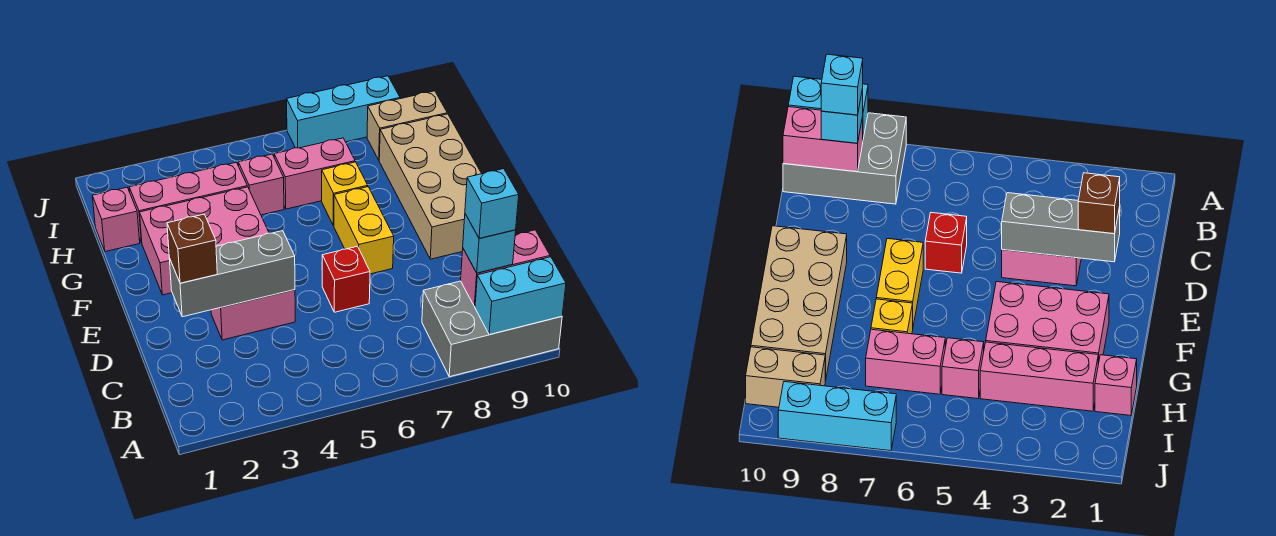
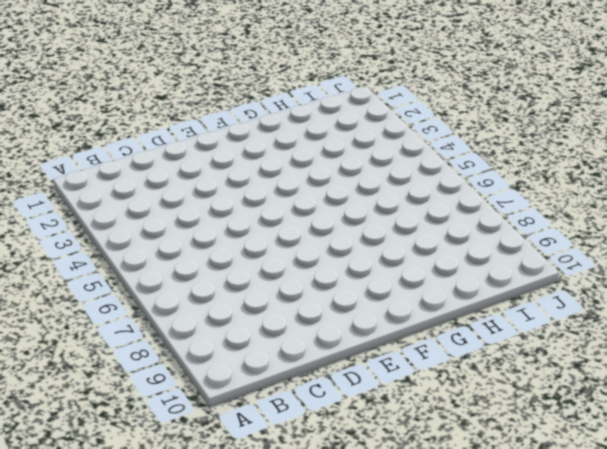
none -> grey brick A8:B10 level 1
none -> pink brick D3:D4 level 1
none -> red brick D6 level 1

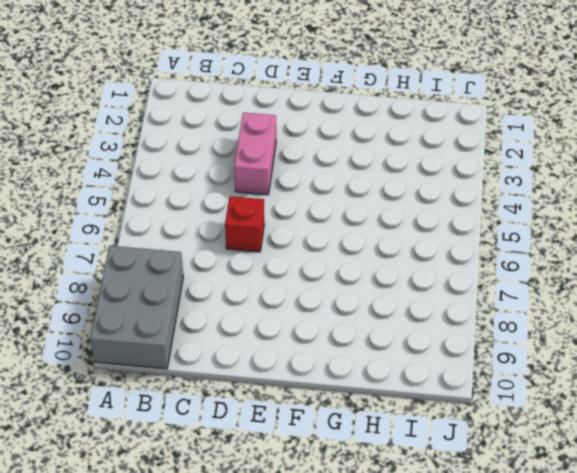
none -> yellow brick E7:F7 level 1
none -> tan brick E9:H10 level 1
none -> pink brick F2:G4 level 1

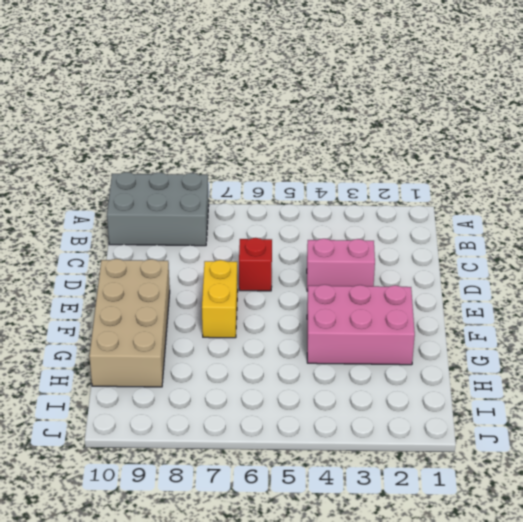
none -> yellow brick G7 level 1
none -> pink brick H1 level 1
none -> pink brick H2:H4 level 1

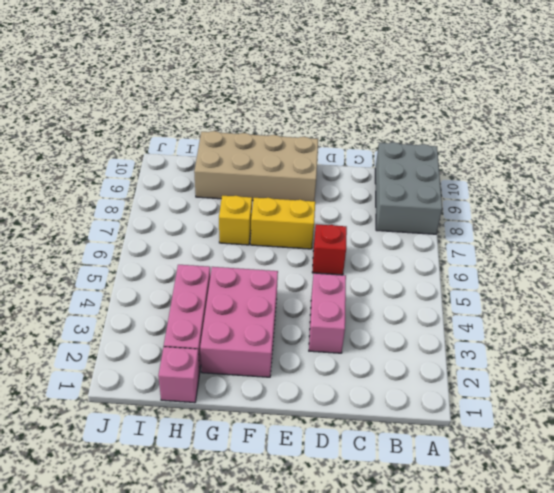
none -> pink brick H5 level 1
none -> pink brick H6:H7 level 1
none -> tan brick I9:I10 level 1

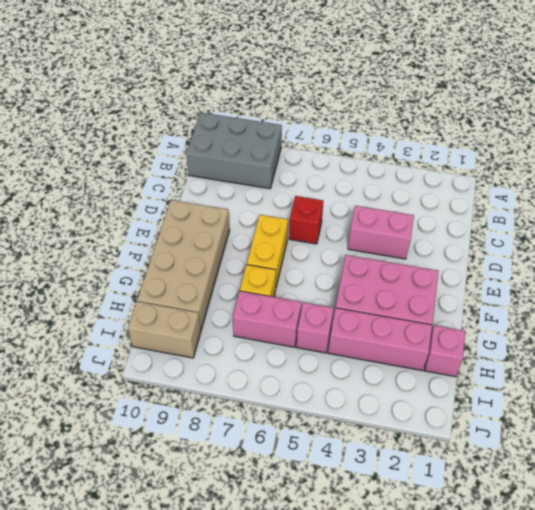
none -> cyan brick J7:J9 level 1
none -> cyan brick A9:A10 level 2
none -> pink brick B9:B10 level 2

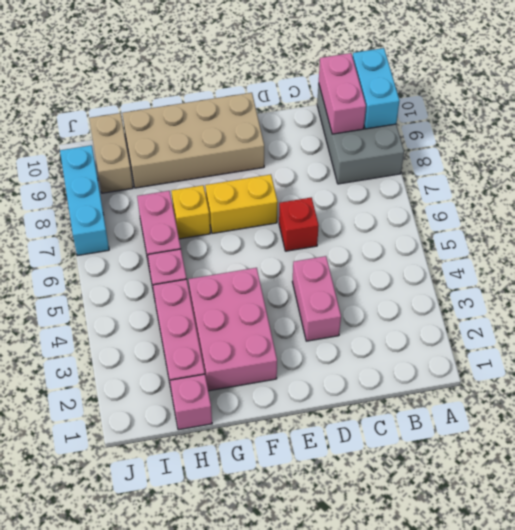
none -> grey brick D2:D4 level 2
none -> cyan brick B9 level 3
none -> brown brick D2 level 3

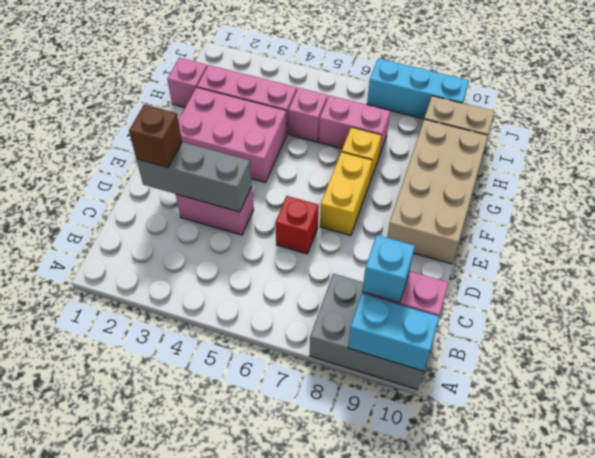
none -> cyan brick B9 level 4

